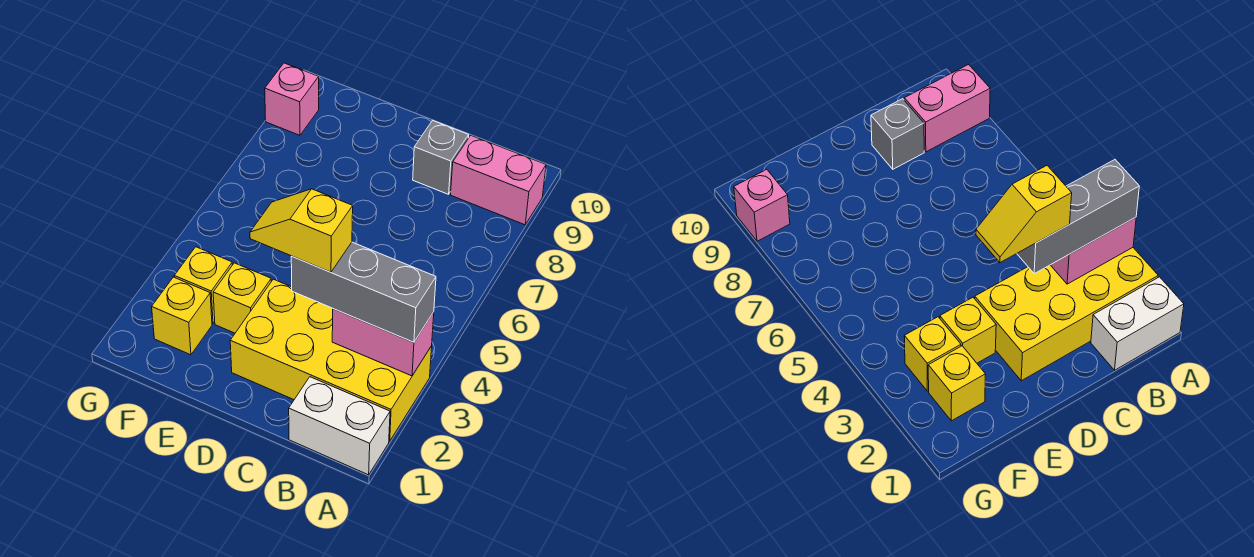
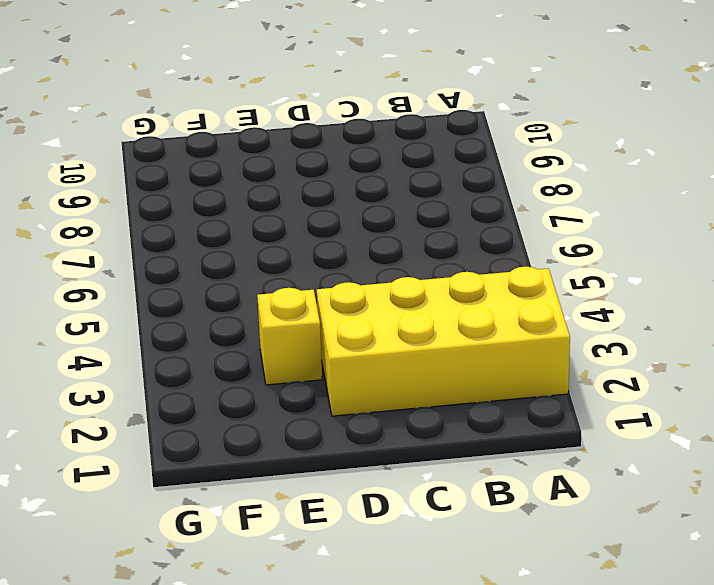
none -> white brick A1:B1 level 1
none -> pink brick A9:B9 level 1

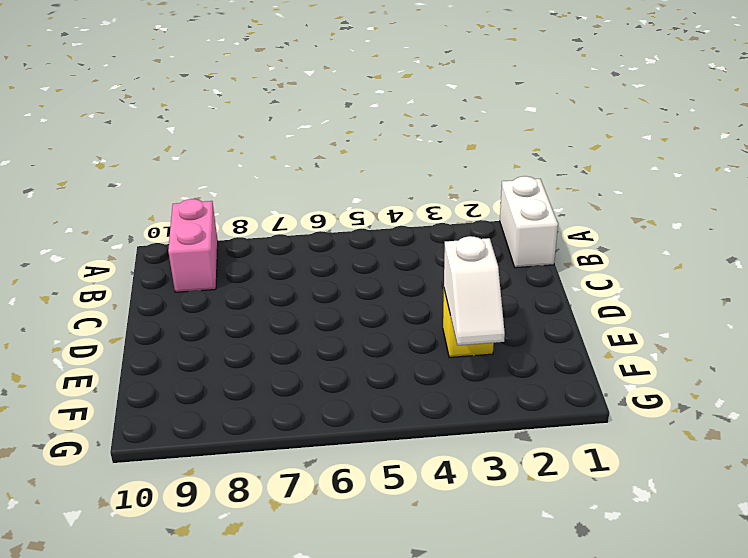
white slope E3:F3 level 2 top E -> none
none -> yellow brick A2:D3 level 1
none -> grey brick C9 level 1

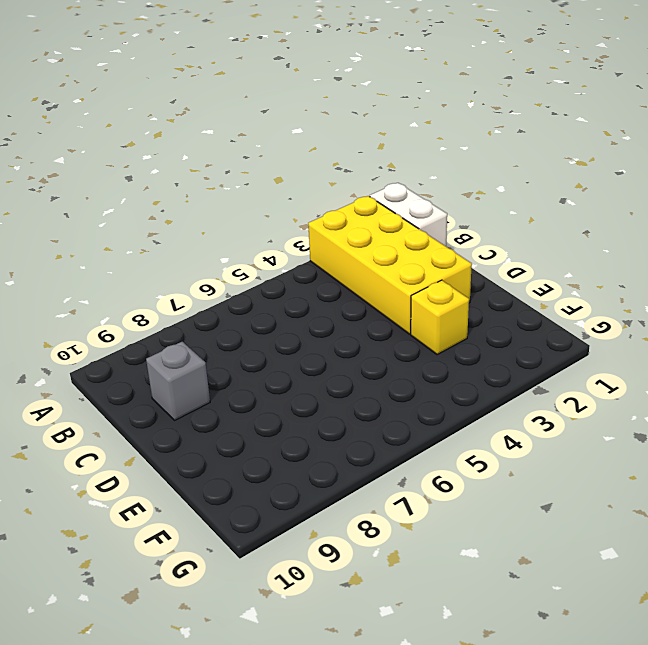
none -> pink brick A9:B9 level 1
none -> yellow brick F2 level 1

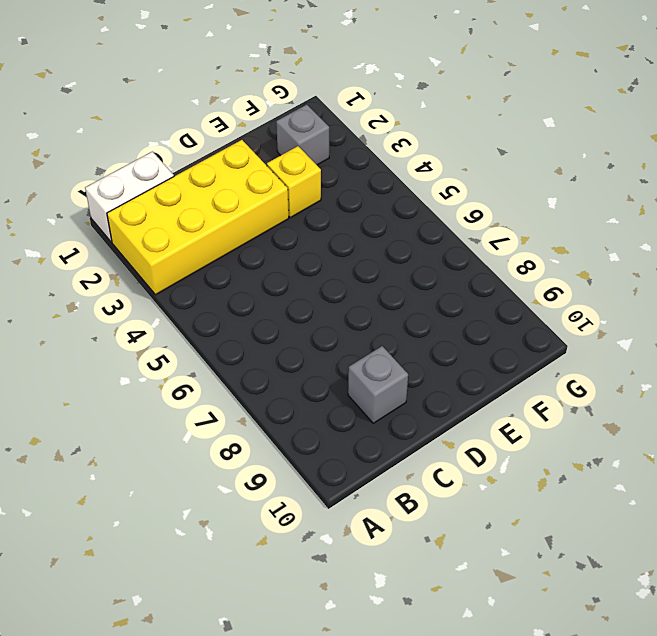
grey brick F2 level 1 -> yellow brick F2 level 1
none -> pink brick A9:B9 level 1
none -> yellow brick F3 level 1

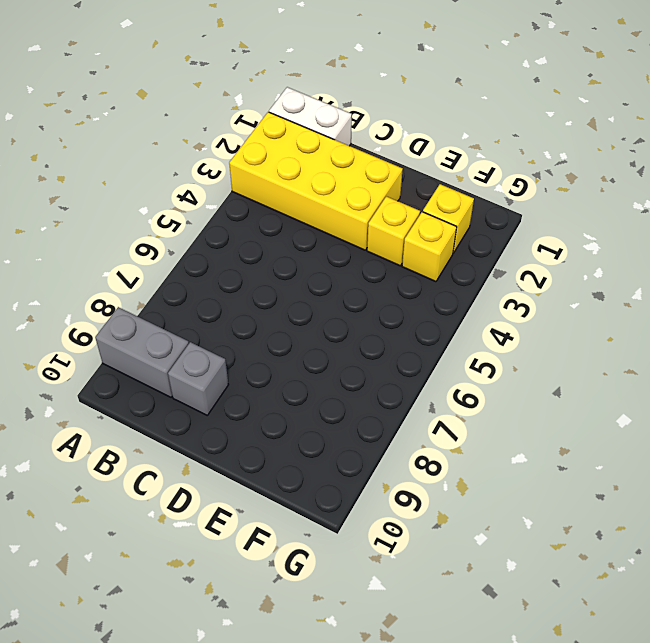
grey brick A9:B9 level 1 -> pink brick A9:B9 level 1
none -> pink brick G9 level 1
none -> pink brick A3:B3 level 2

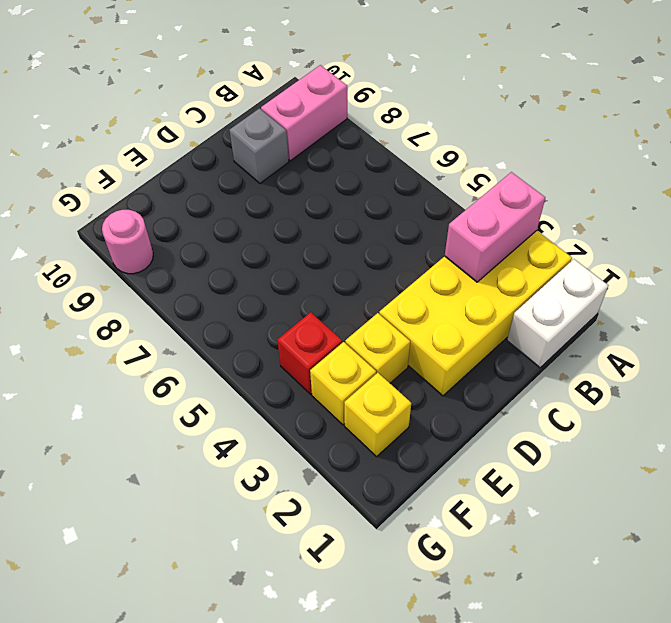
red brick F4 level 1 -> none
pink round brick G9 level 1 -> pink brick G9 level 1
none -> grey brick A3:C3 level 3
none -> yellow slope C3:D3 level 4 top C

